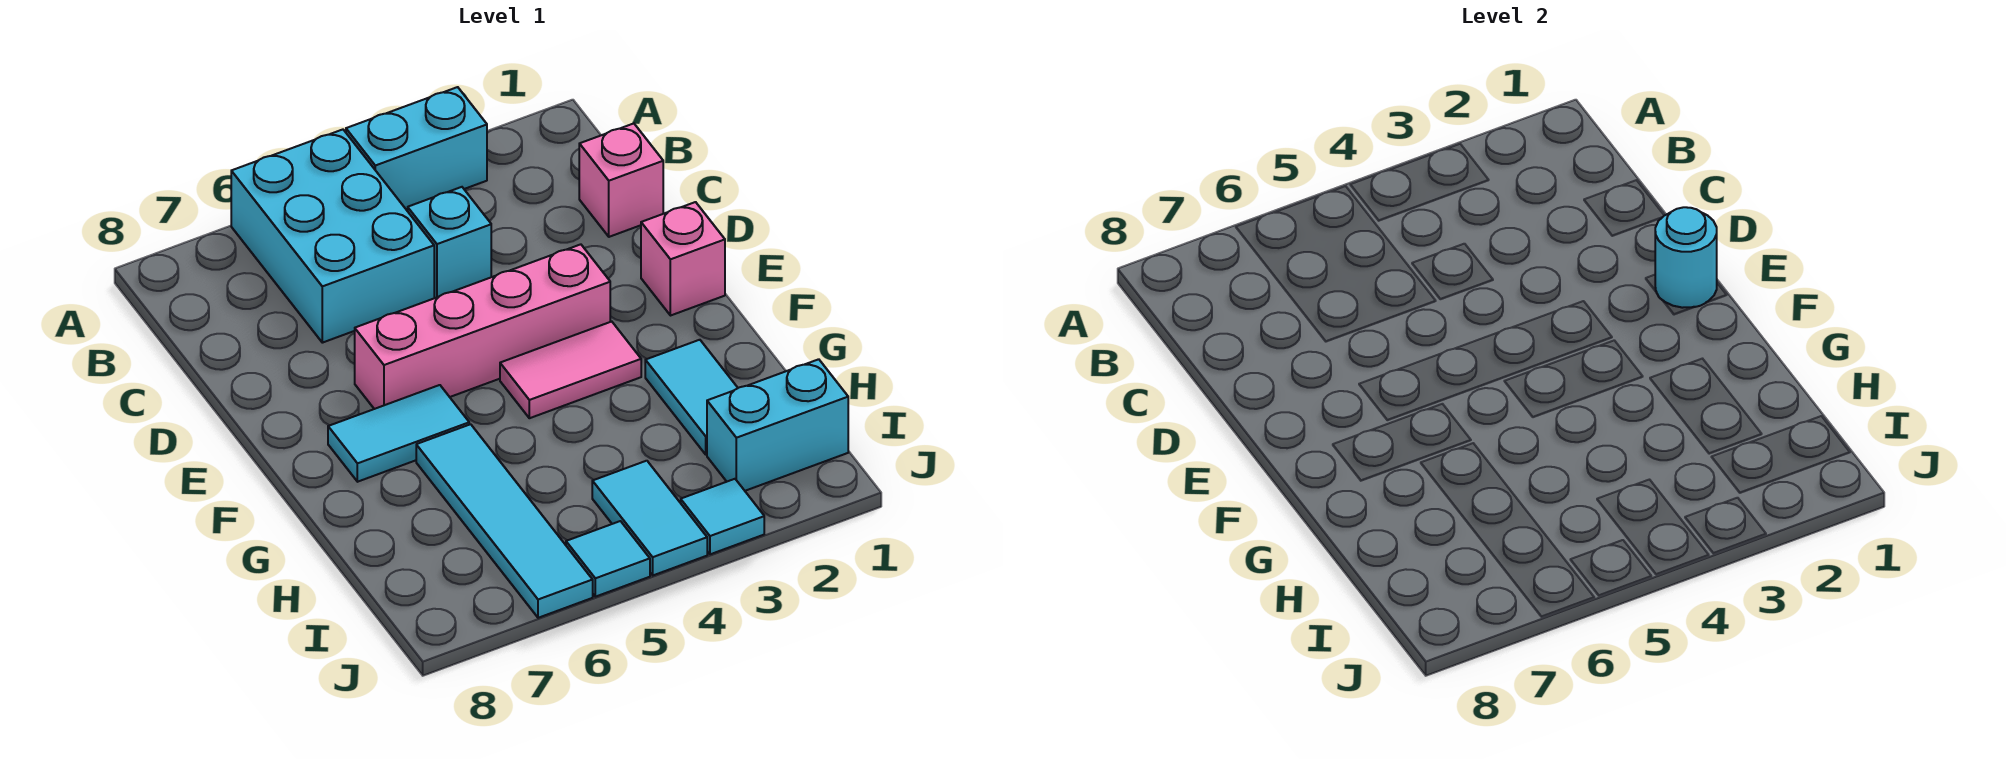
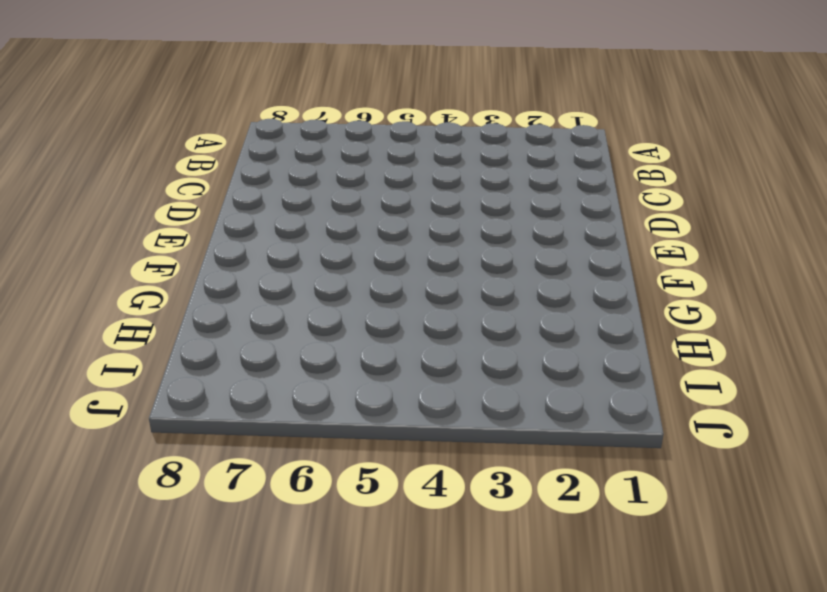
none -> cyan brick A3:A4 level 1
none -> cyan brick A5:C6 level 1
none -> pink brick C1 level 1

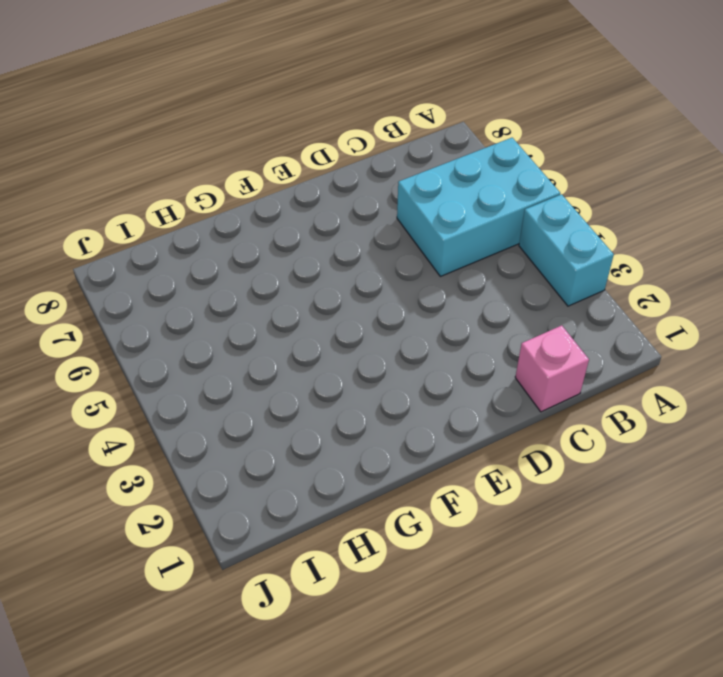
none -> cyan brick C4 level 1
none -> pink brick E1 level 1
none -> pink brick E3:E6 level 1

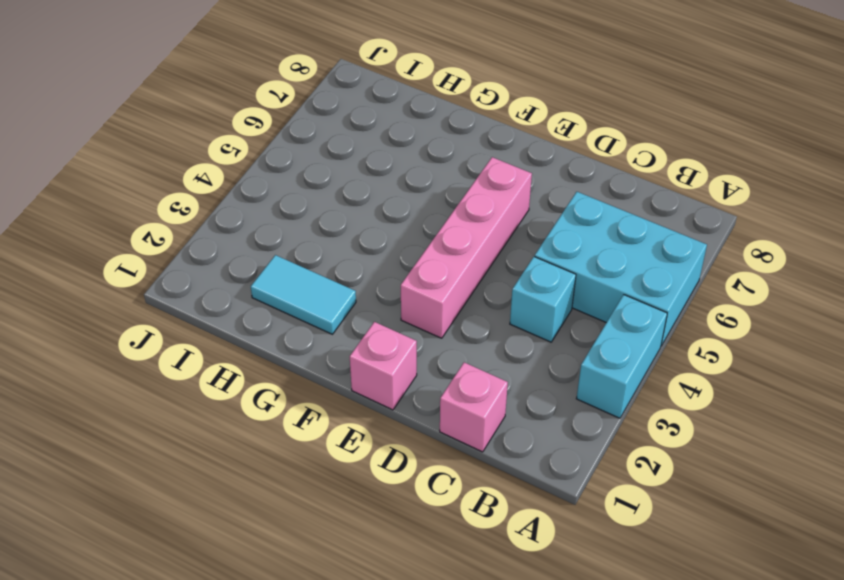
none -> pink tile F3:F4 level 1
none -> cyan tile F6:F7 level 1
none -> cyan tile G6:J6 level 1

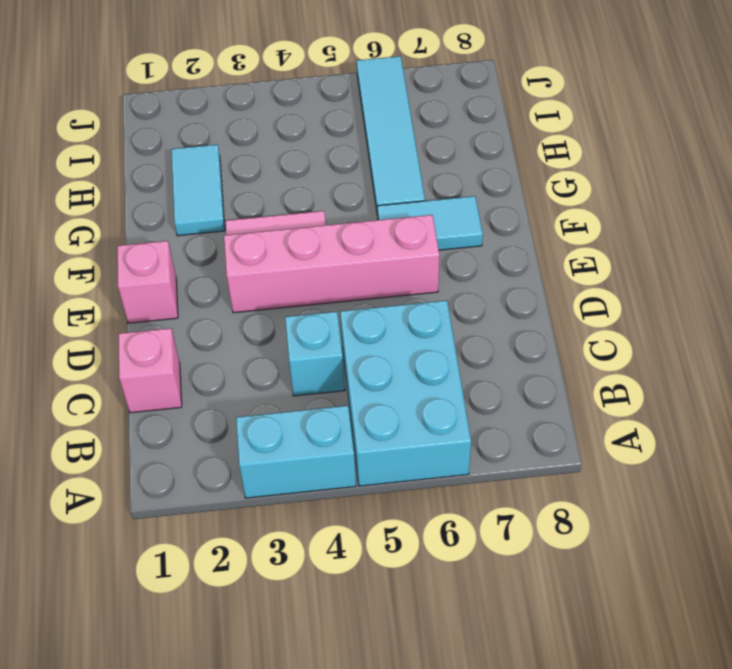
none -> cyan brick I1:I2 level 1
none -> cyan tile I4:J4 level 1
none -> cyan tile J3 level 1

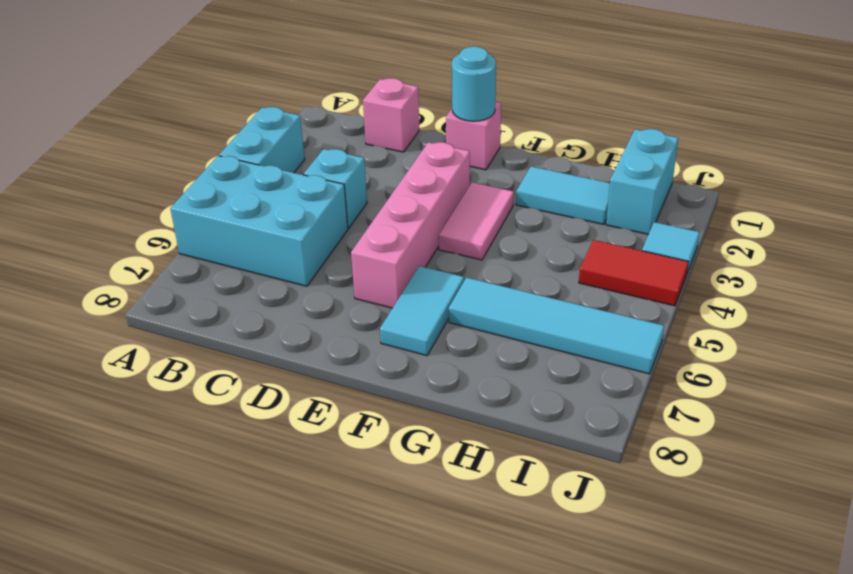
red tile I4:J4 level 1 -> cyan tile I4:J4 level 1
none -> cyan tile J5 level 1

